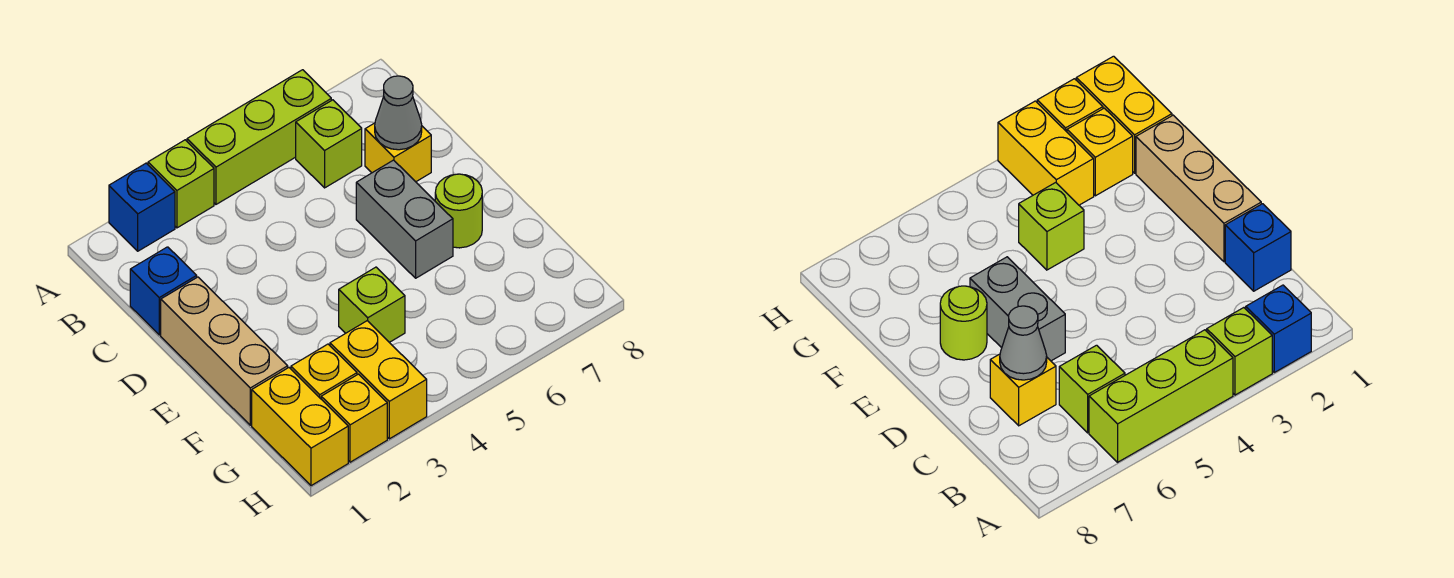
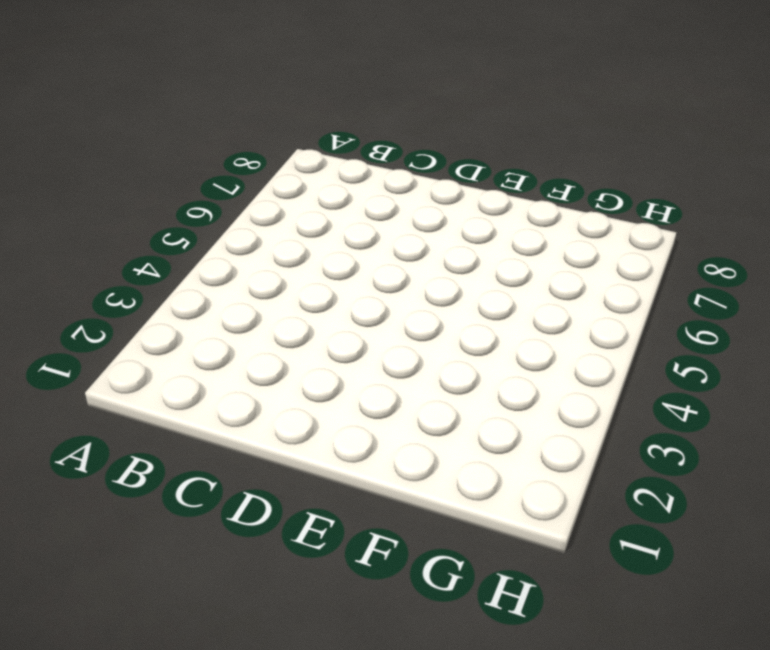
none -> blue brick A2 level 1
none -> lime brick A3 level 1
none -> lime brick A4:A6 level 1

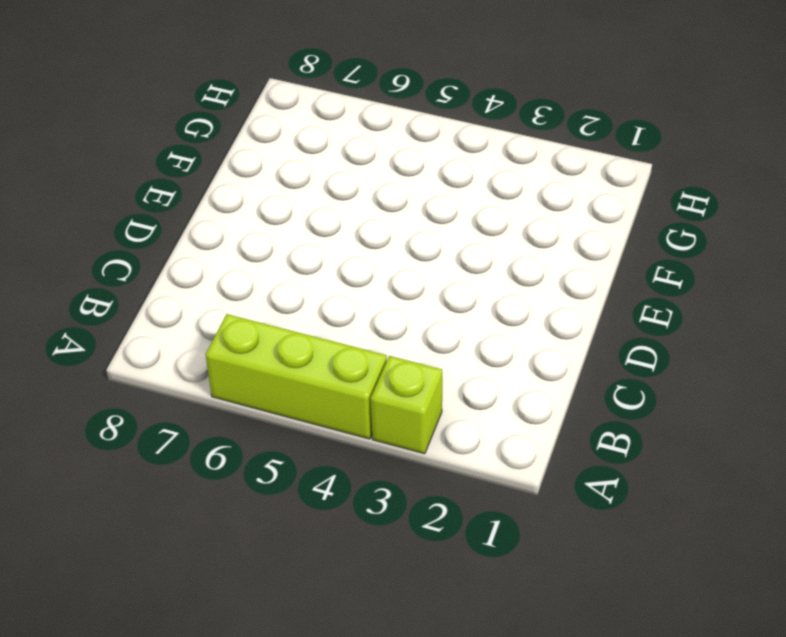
none -> blue brick A2 level 1
none -> lime brick B6 level 1
none -> blue brick C1 level 1

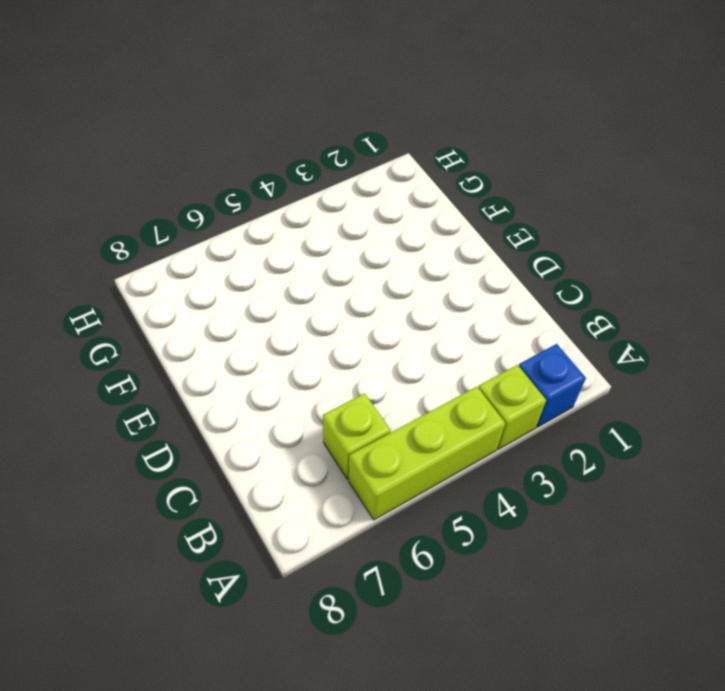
none -> blue brick C1 level 1
none -> yellow brick C7 level 1
none -> tan brick D1:F1 level 1

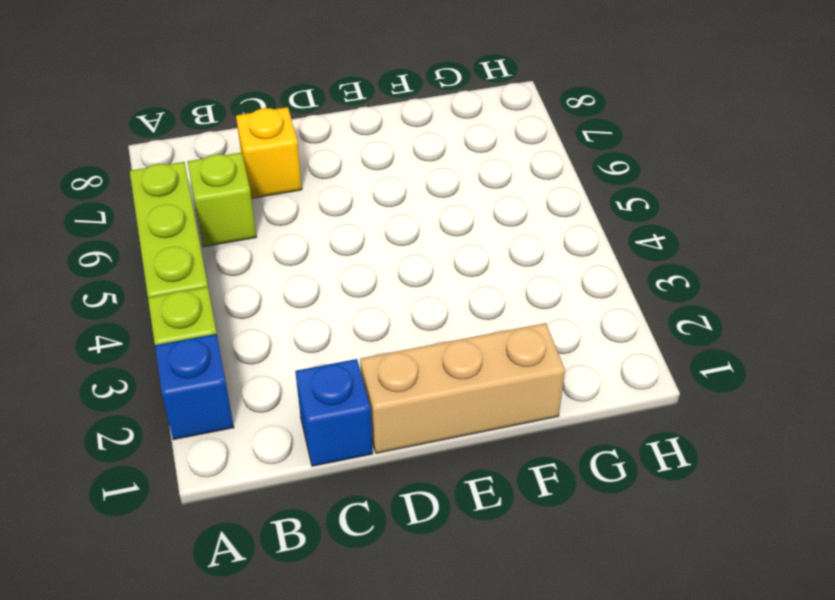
none -> grey brick D6:E6 level 1
none -> lime round brick E7 level 1
none -> lime brick F4 level 1

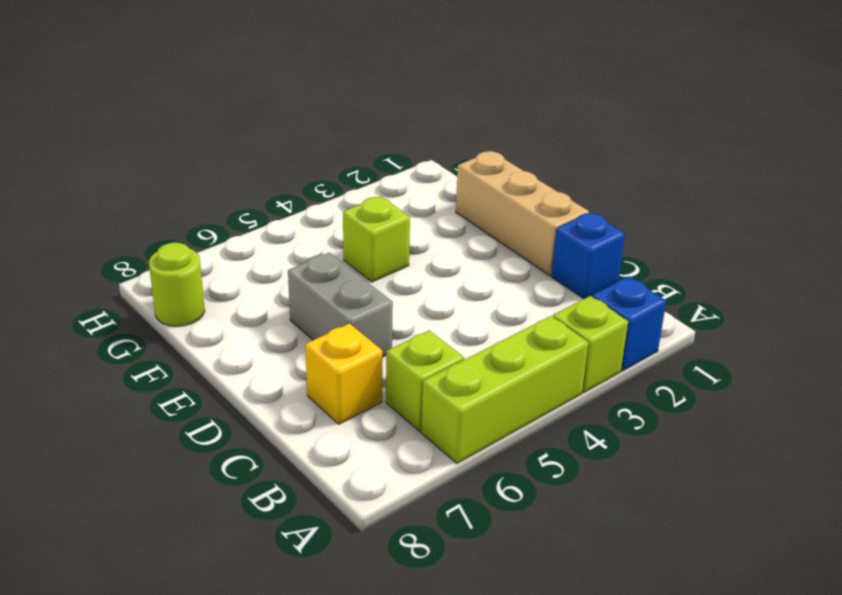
lime round brick G8 level 1 -> lime round brick E7 level 1
none -> yellow brick G1:H1 level 1
none -> yellow brick G2 level 1
none -> yellow brick G3:H3 level 1

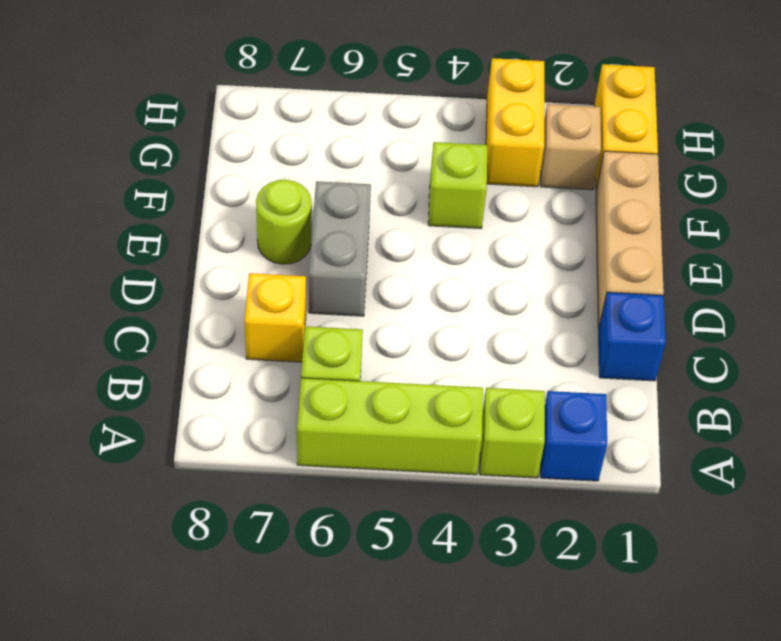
tan brick G2 level 1 -> yellow brick G2 level 1
none -> yellow brick H2 level 1
none -> grey cone C7 level 2

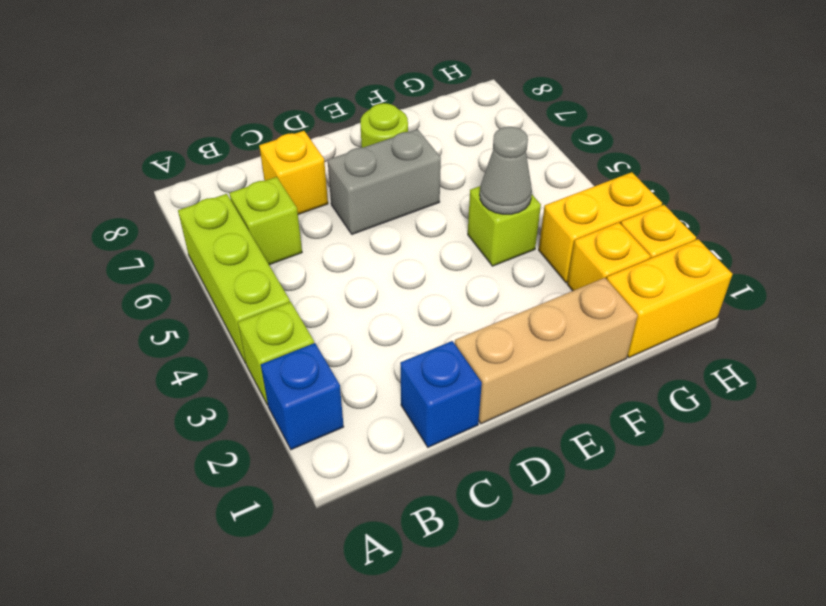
grey cone F4 level 2 -> grey cone C7 level 2

